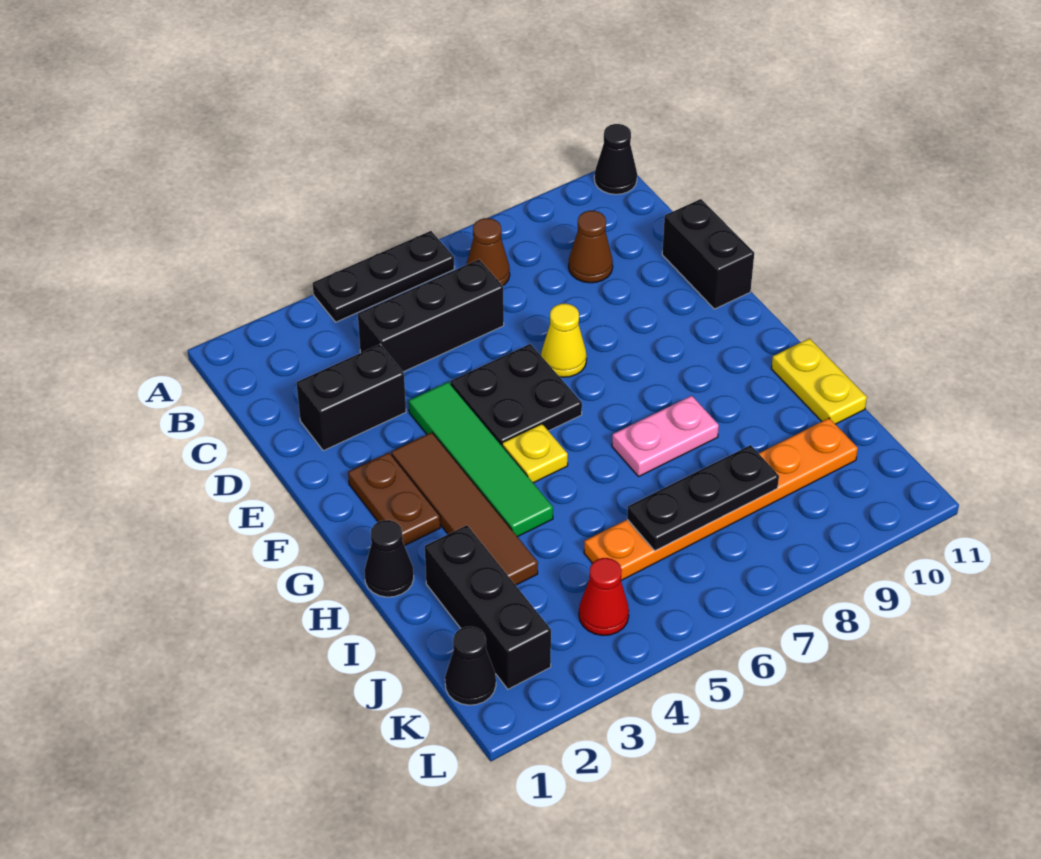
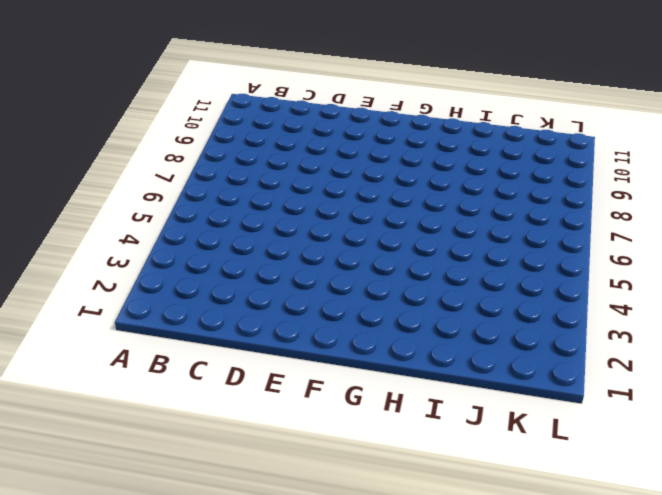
none -> black plate A4:A6 level 1
none -> black cone A11 level 1
none -> brown cone B7 level 1

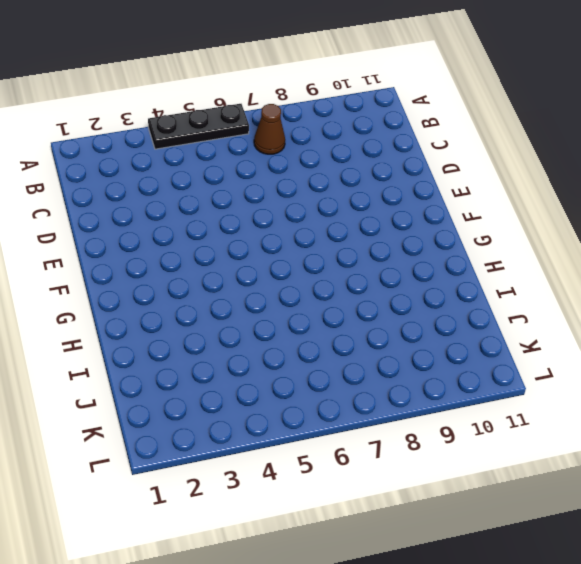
none -> black cone A11 level 1
none -> black brick C4:C6 level 1
none -> brown cone C9 level 1

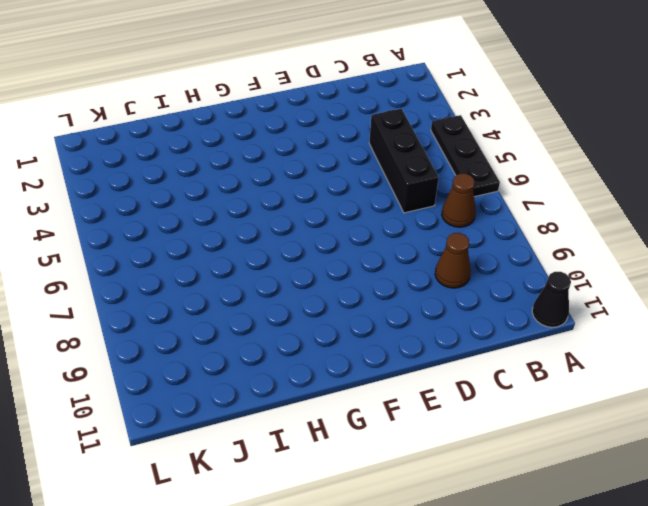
none -> black brick D2:D3 level 1
none -> black brick D11:E11 level 1
none -> green tile E4:H4 level 1

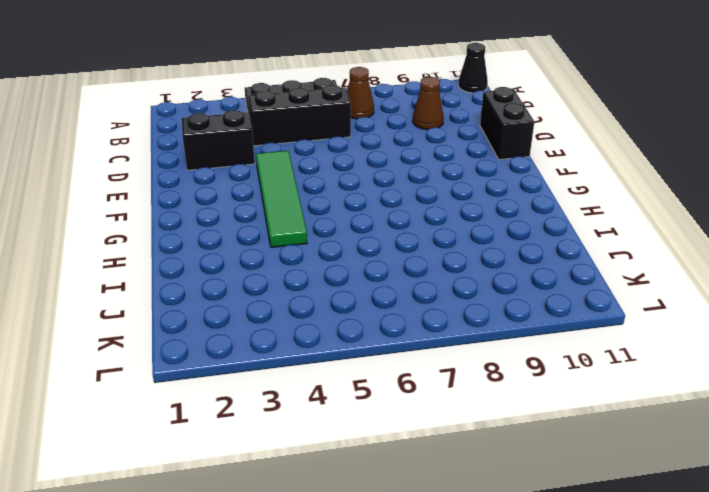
none -> black plate E5:F6 level 1
none -> yellow cone E7 level 1
none -> brown plate F2:G2 level 1

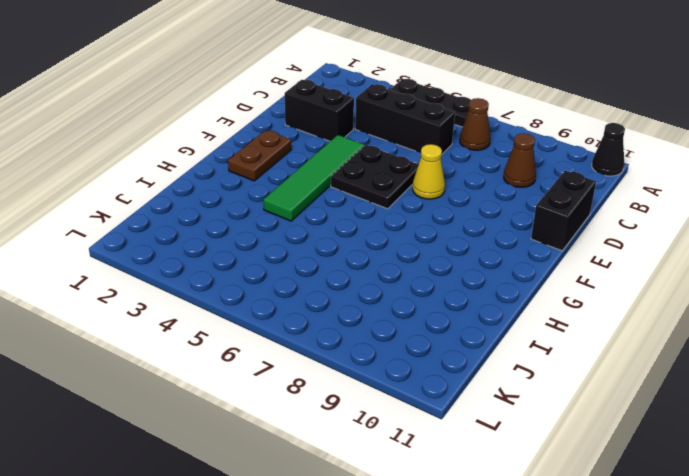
none -> brown tile F3:I3 level 1
none -> yellow plate G5 level 1
none -> black cone H1 level 1

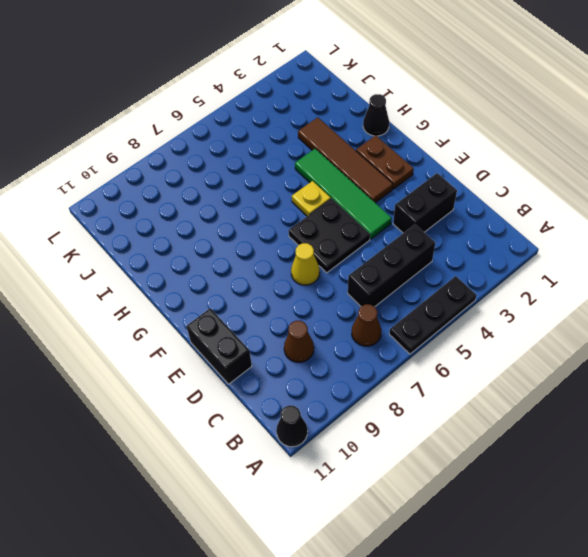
none -> pink plate H7:H8 level 1
none -> yellow plate H11:I11 level 1
none -> black brick I2:K2 level 1

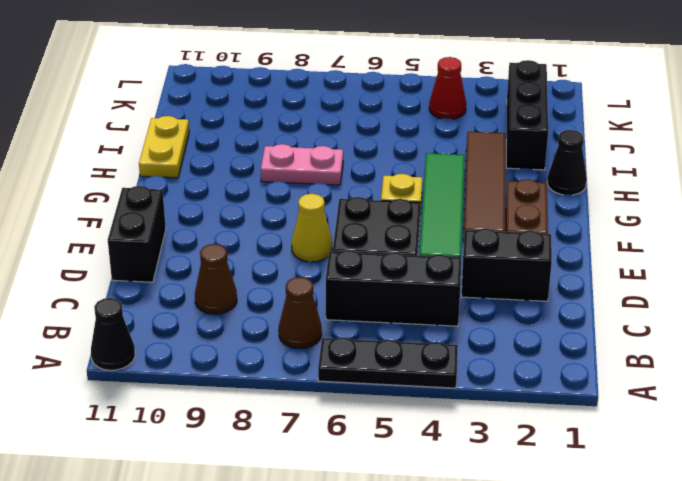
none -> orange plate J5:J10 level 1
none -> black cone K1 level 1
none -> black plate J6:J8 level 2

